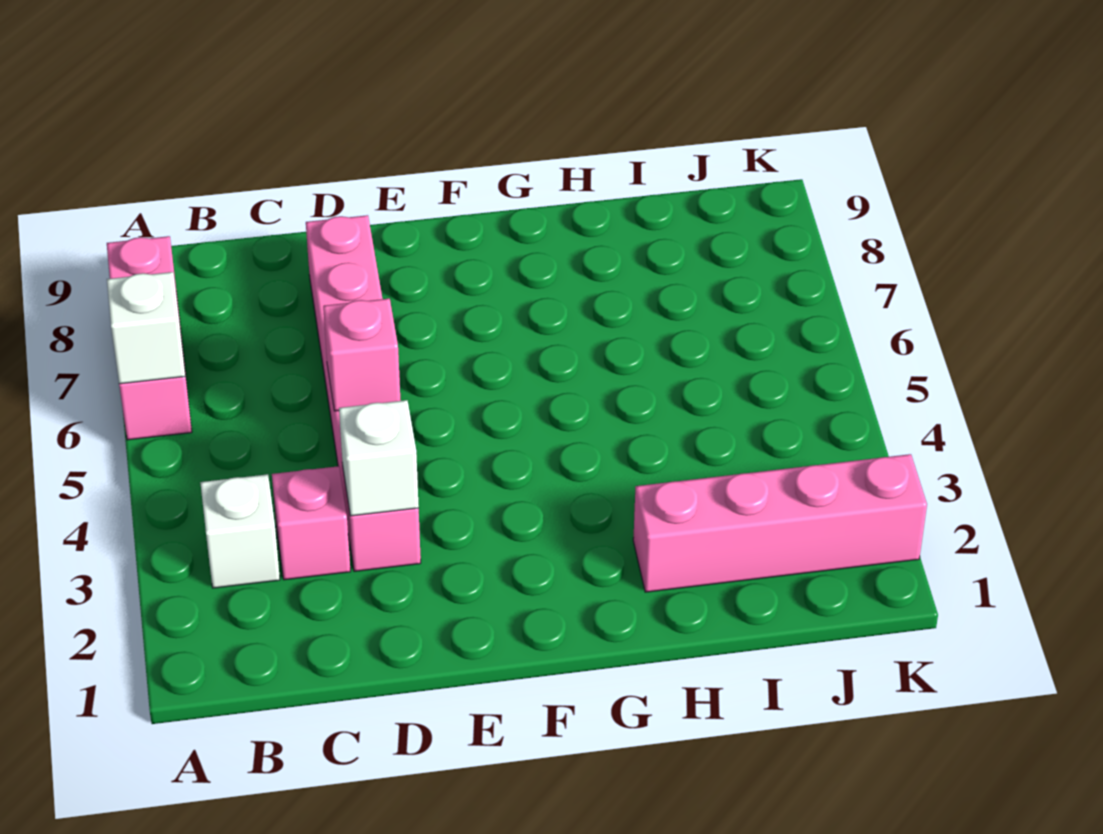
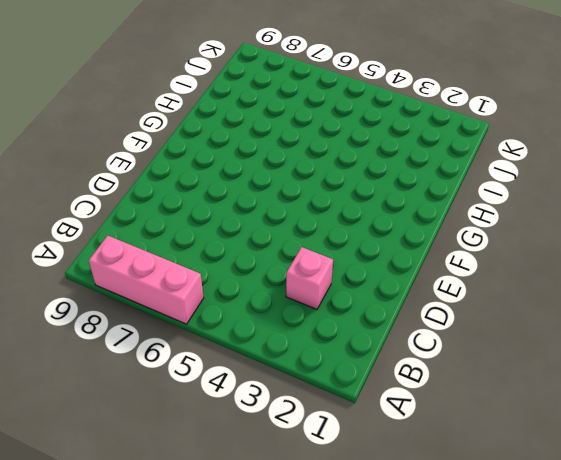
none -> white brick B3 level 1
none -> pink brick D3:D8 level 1

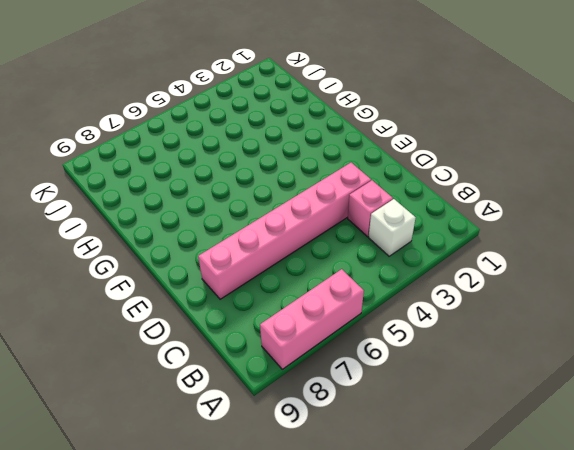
none -> pink brick H2:K2 level 1
none -> white brick A6 level 2

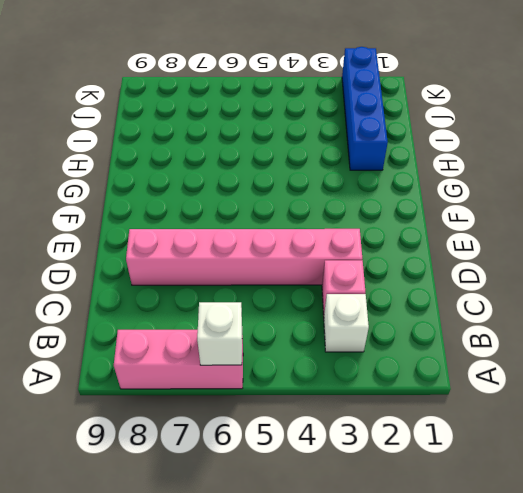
blue brick H2:K2 level 1 -> pink brick H2:K2 level 1
none -> white brick D3 level 2
none -> pink brick D5 level 2

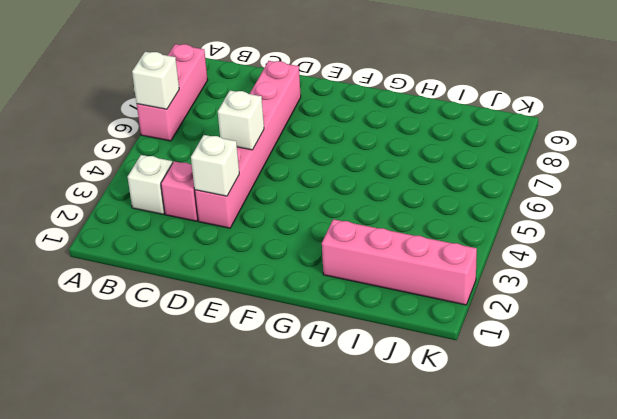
white brick D5 level 2 -> pink brick D5 level 2

